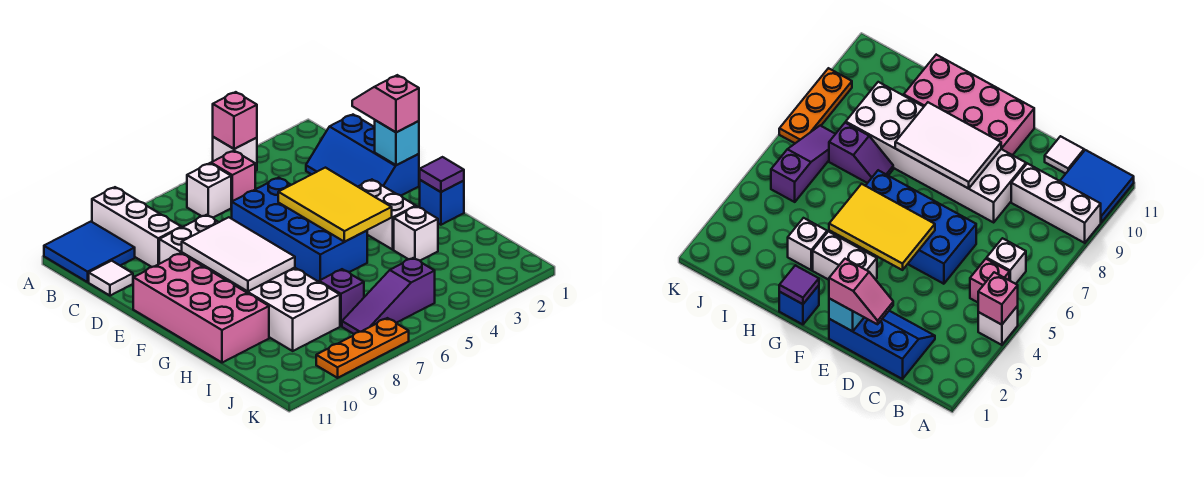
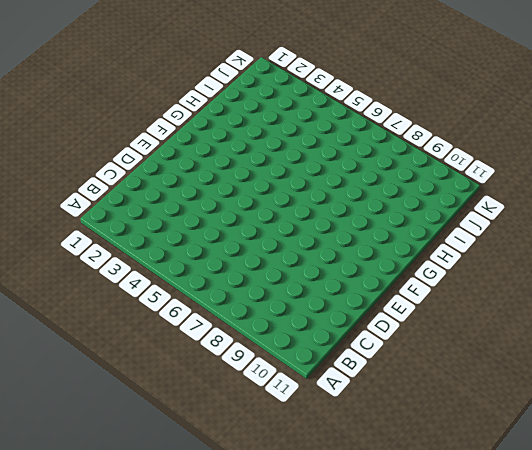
none -> white brick A4 level 1
none -> white brick A9:C9 level 1
none -> blue tile A10:B11 level 1

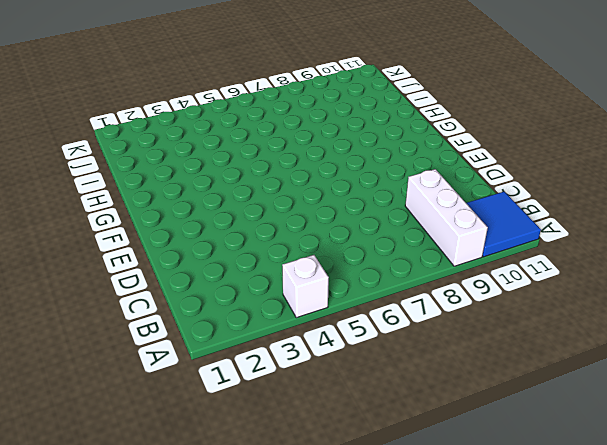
none -> pink brick B5 level 1
none -> white brick B6 level 1
none -> blue slope C1:E2 level 1 top 1

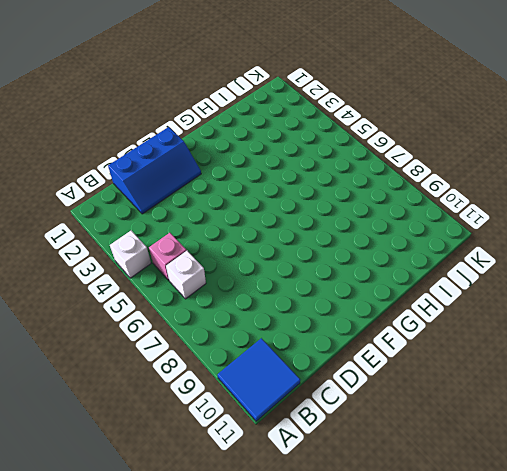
none -> white brick A9:C9 level 1
none -> white tile C11 level 1
none -> blue brick D5:G6 level 1

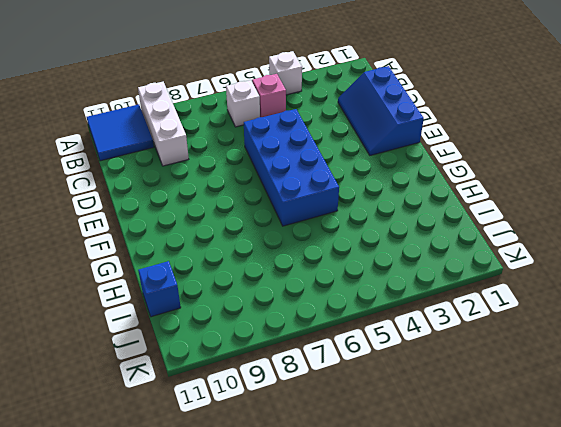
blue brick I11 level 1 -> blue brick G1 level 1
none -> white tile C11 level 1
none -> white brick D8:I9 level 1
none -> pink brick E10:H11 level 1

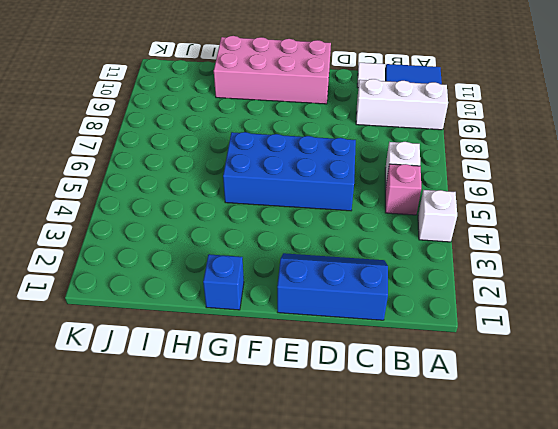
none -> white brick D8:I9 level 1
none -> white brick F3:G3 level 1
none -> white brick H3 level 1

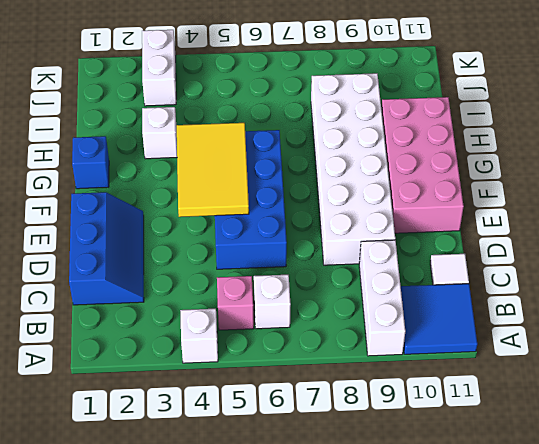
white brick J3:K3 level 1 -> white brick F3:G3 level 1
none -> purple slope H7:I7 level 1 top I
none -> purple slope J5:J7 level 1 top 5
none -> orange plate K7:K9 level 1

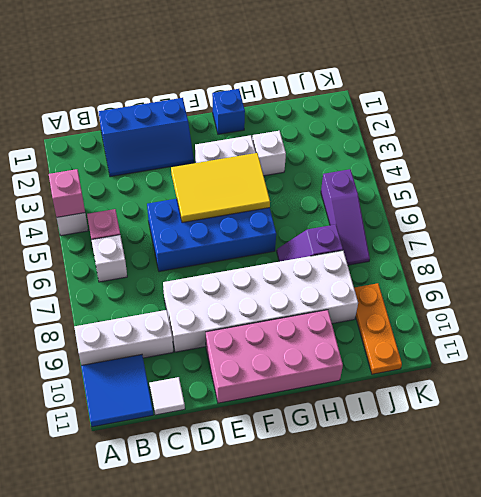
orange plate J9:J11 level 1 -> orange plate K7:K9 level 1
none -> cyan brick E1 level 2
none -> white tile E8:G9 level 2
none -> purple tile G1 level 2

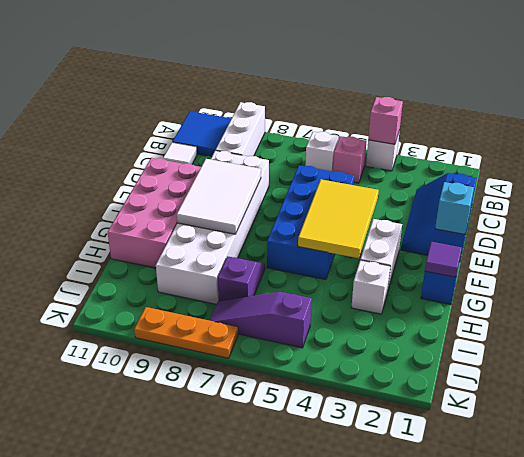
none -> pink slope D1:E1 level 3 top E

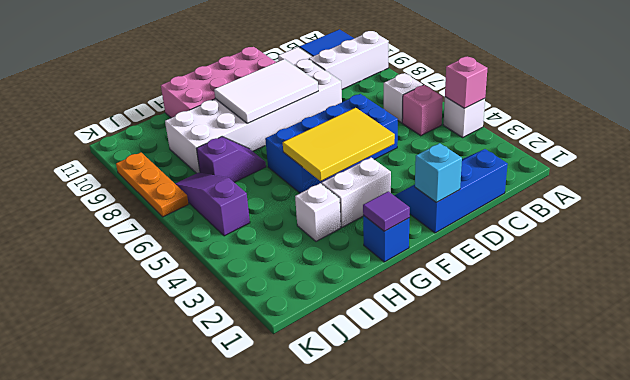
none -> pink slope D1:E1 level 3 top E

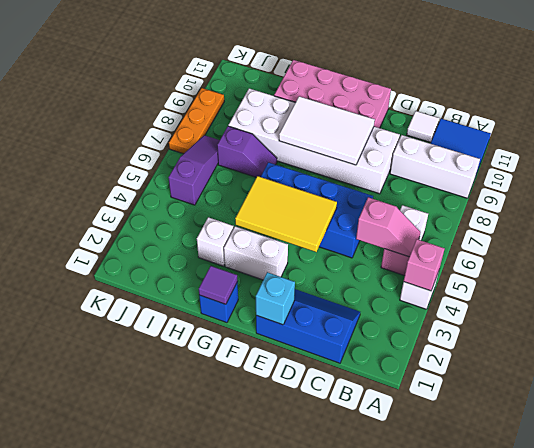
pink slope B5:C5 level 2 top C -> pink slope D1:E1 level 3 top E

